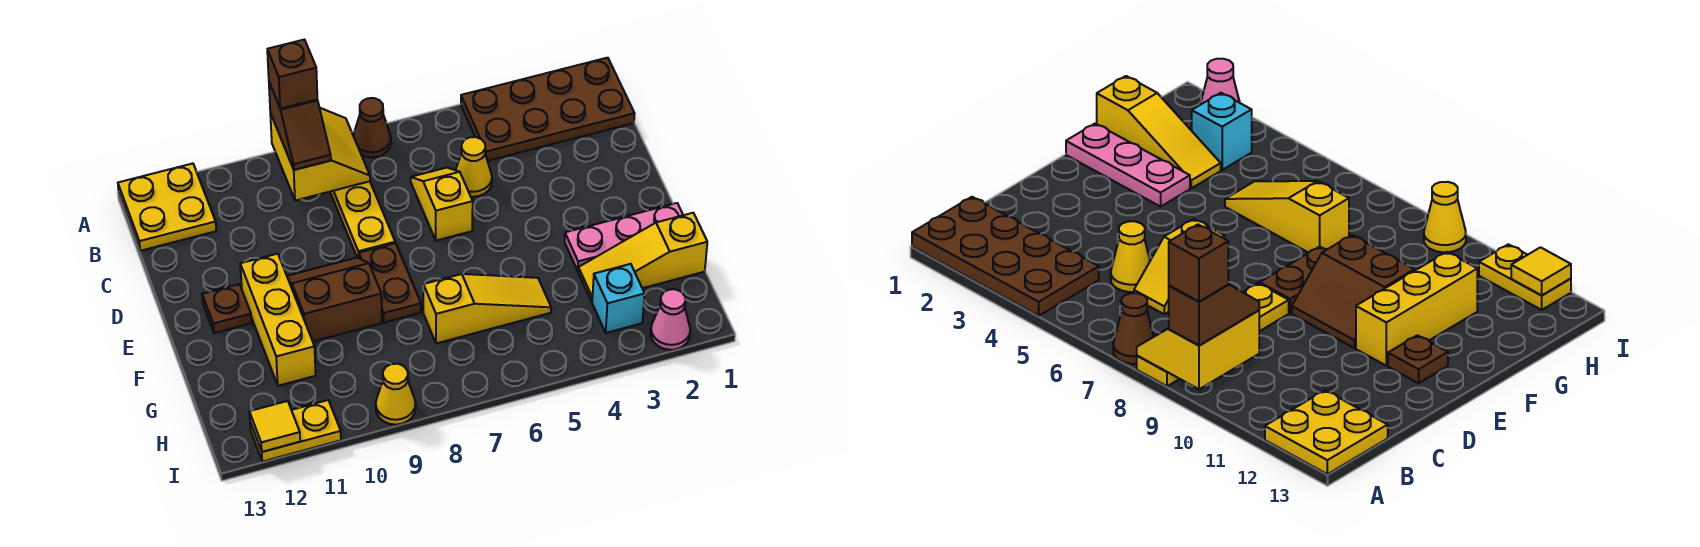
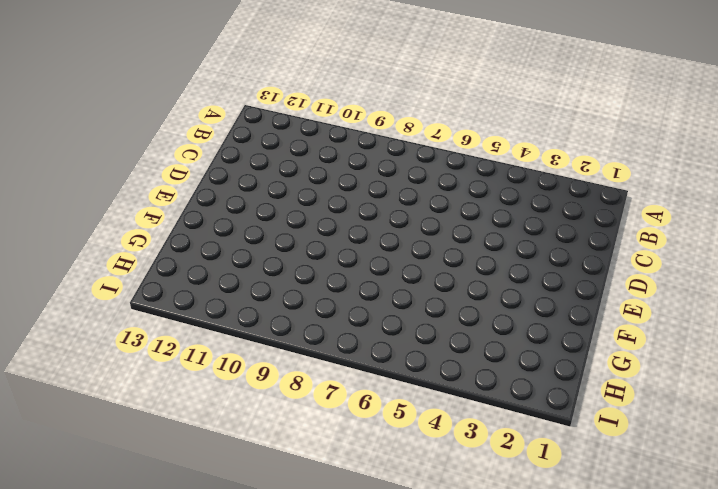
none -> brown plate A1:B4 level 1
none -> brown cone A7 level 1
none -> yellow plate A8:D8 level 1

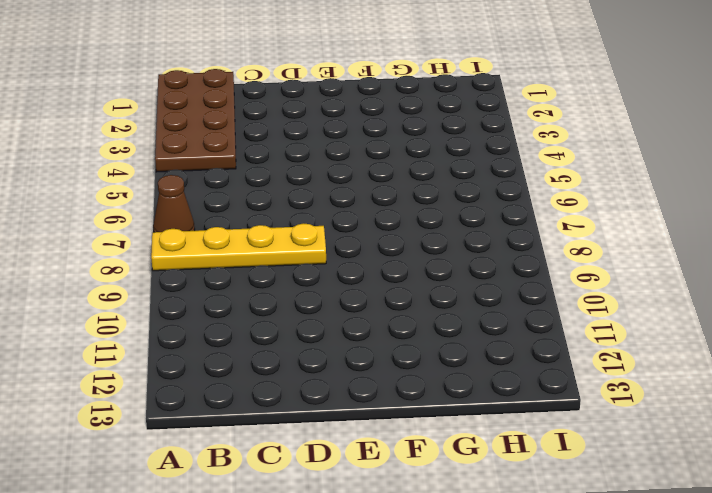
none -> yellow plate A12:B13 level 1
none -> yellow cone C5 level 1
none -> yellow slope C6:D6 level 1 top D

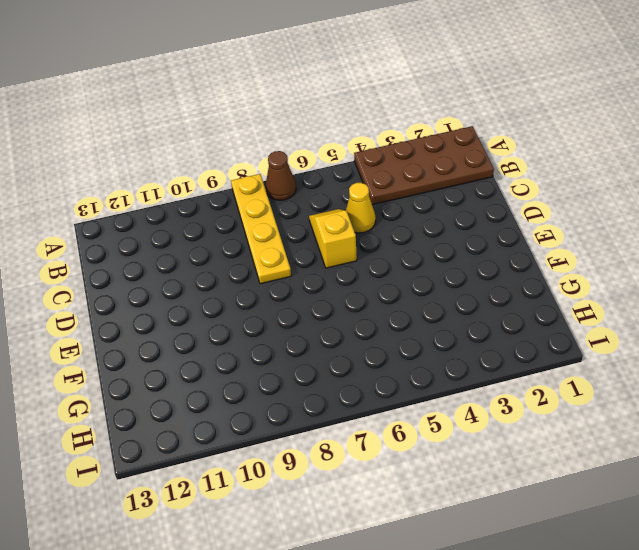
none -> yellow plate A12:B13 level 1
none -> brown plate E8:F8 level 1
none -> brown slope E9:F10 level 1 top F

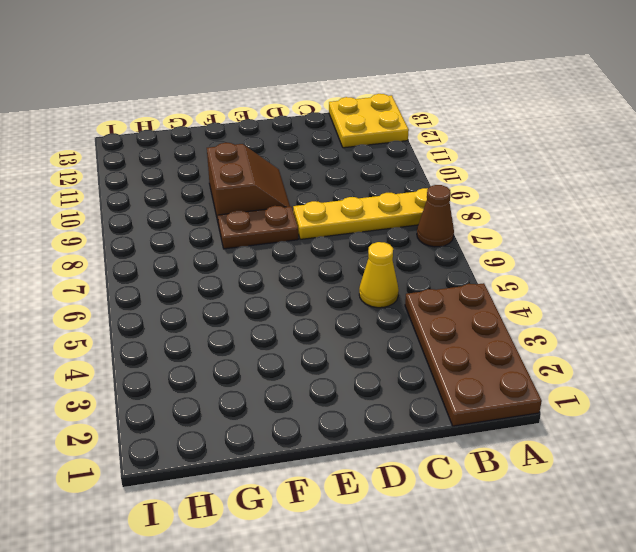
none -> yellow slope C6:D6 level 1 top D
none -> yellow brick E11:G11 level 1
none -> brown plate E12 level 1

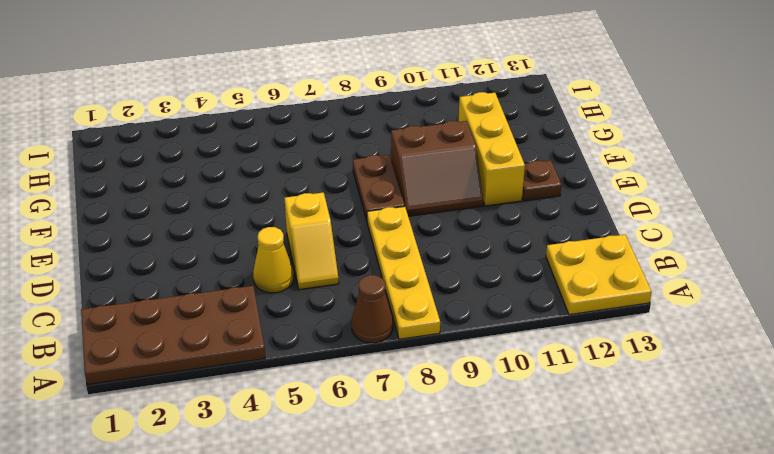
none -> pink plate F1:F3 level 1
none -> yellow slope G1:G3 level 1 top 1
none -> yellow slope G5:G7 level 1 top 7

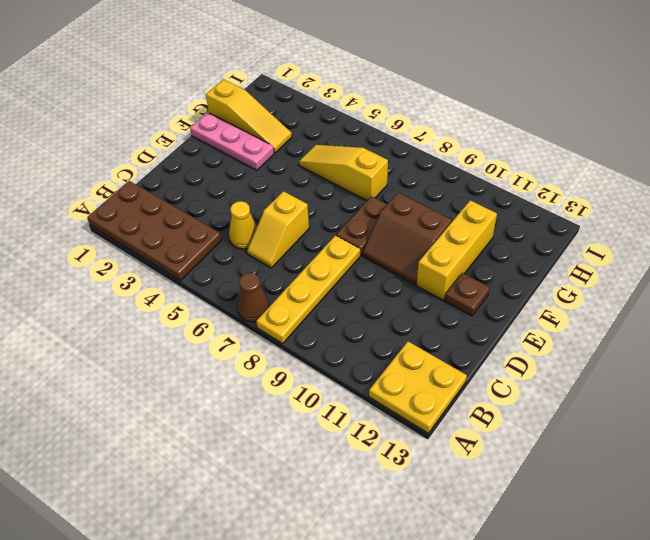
none -> cyan brick H3 level 1
none -> pink cone I2 level 1
none -> yellow cone I9 level 1

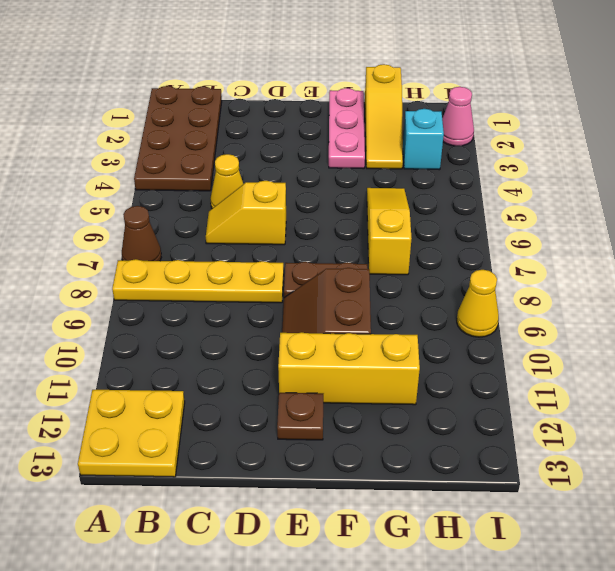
none -> yellow plate I11:I12 level 1
none -> yellow slope A8:B9 level 2 top 9
none -> yellow tile I12 level 2

